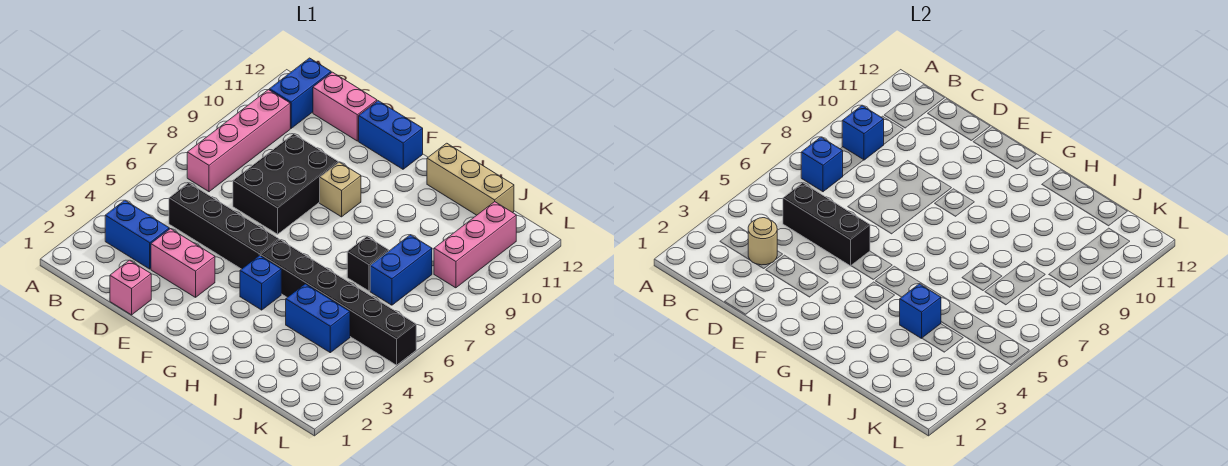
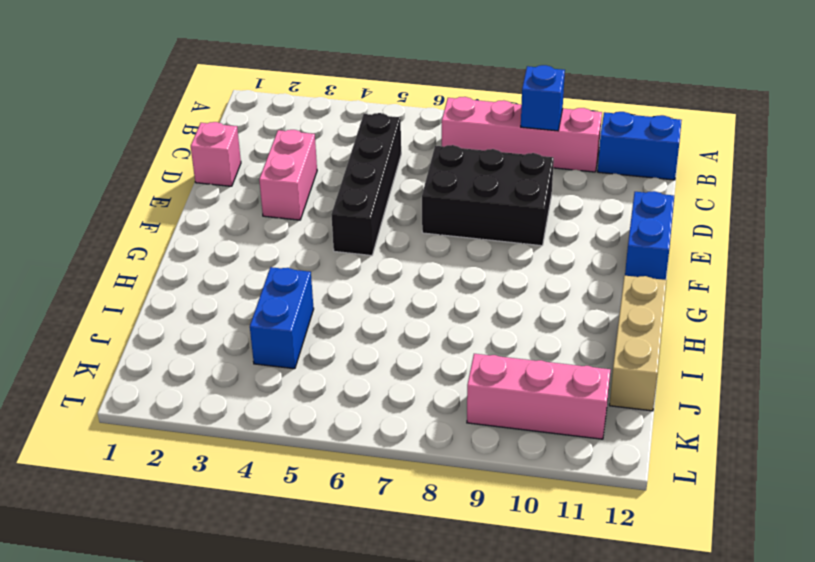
none -> blue brick B3:C3 level 1
none -> pink brick C12:D12 level 1
none -> tan brick F9 level 1

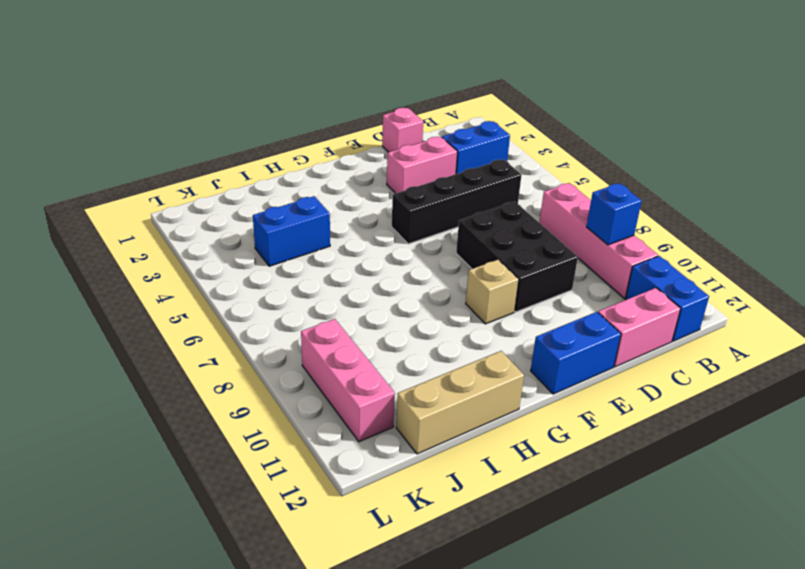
none -> blue brick G4 level 1
none -> black brick G5:L5 level 1
none -> black brick I7 level 1

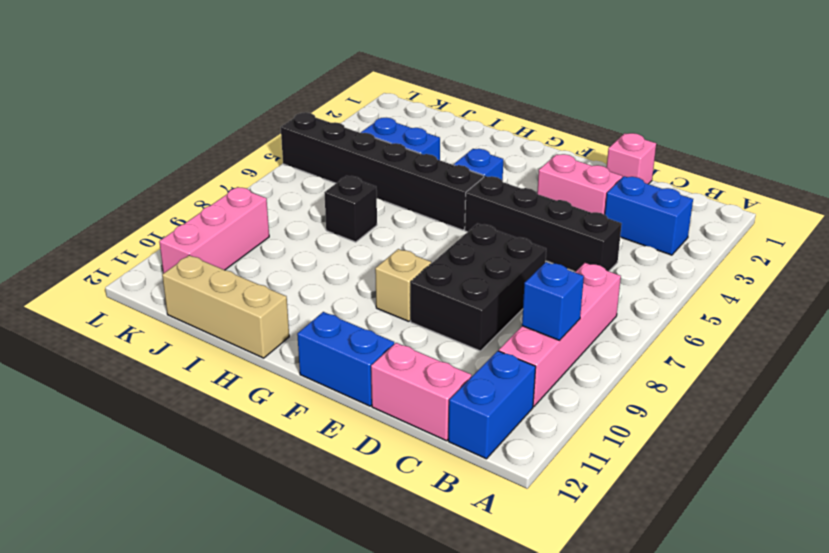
none -> blue brick J7:J8 level 1
none -> blue brick B7 level 2
none -> tan round brick C3 level 2

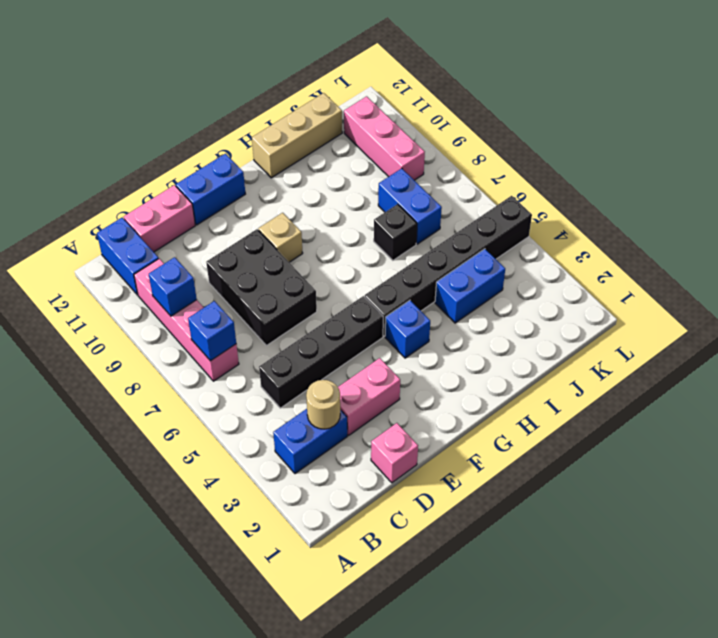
none -> black brick C5:E5 level 2
none -> blue brick I4 level 2

